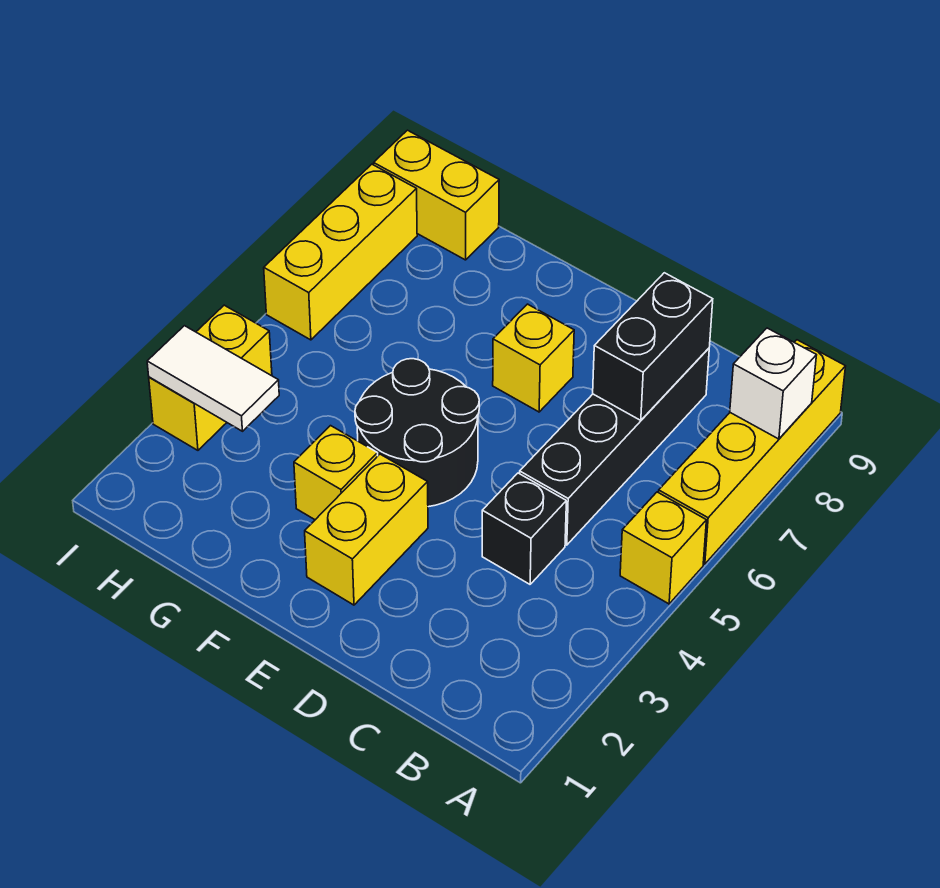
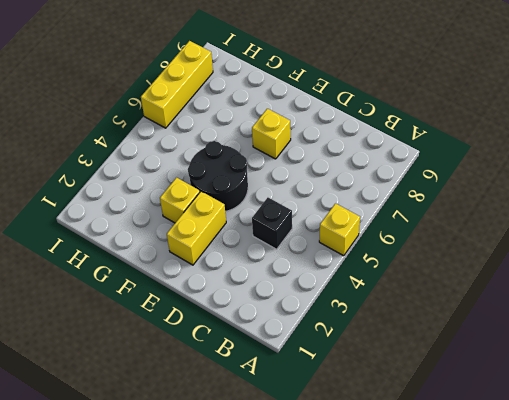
none -> yellow brick A6:A9 level 1
none -> black brick C5:C8 level 1
none -> yellow brick H9:I9 level 1

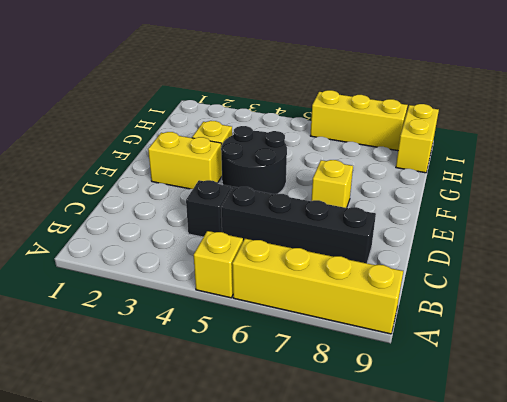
none -> yellow brick I3:I4 level 1
none -> white brick A8 level 2
none -> black brick C7:C8 level 2

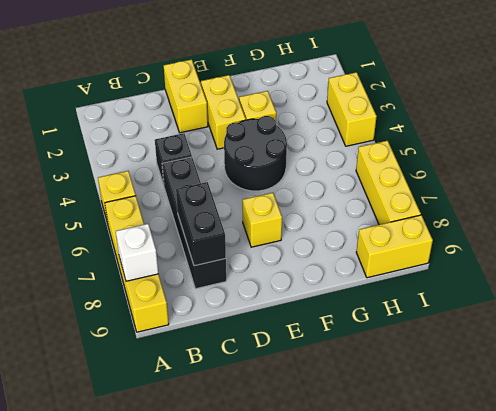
yellow brick D1:D2 level 1 -> none
none -> white tile H3:I3 level 2

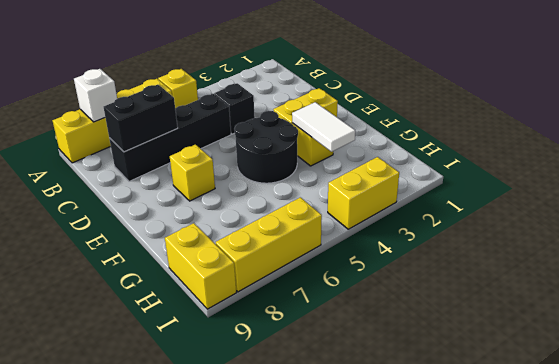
white tile F3:G3 level 2 -> white tile H3:I3 level 2

